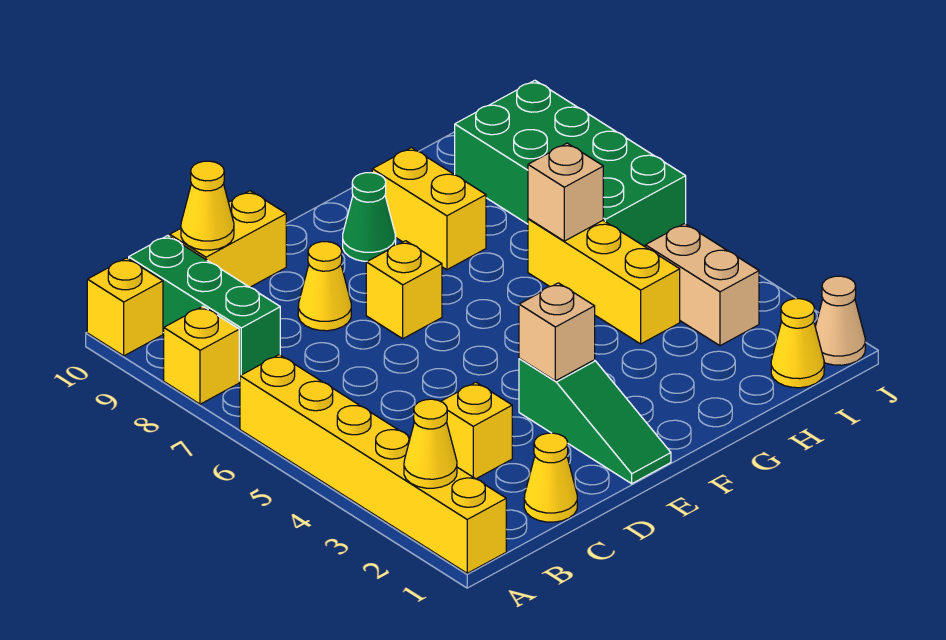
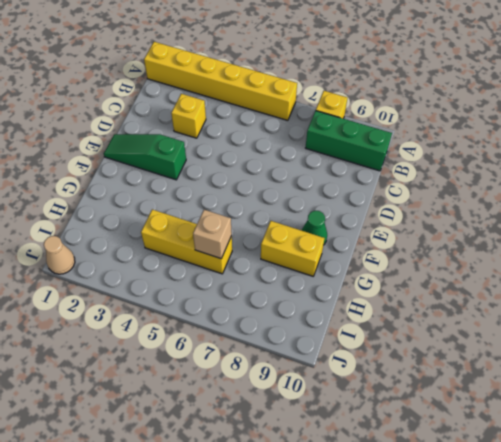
none -> yellow brick A10 level 1
none -> yellow cone C1 level 1
none -> yellow brick C10:D10 level 1

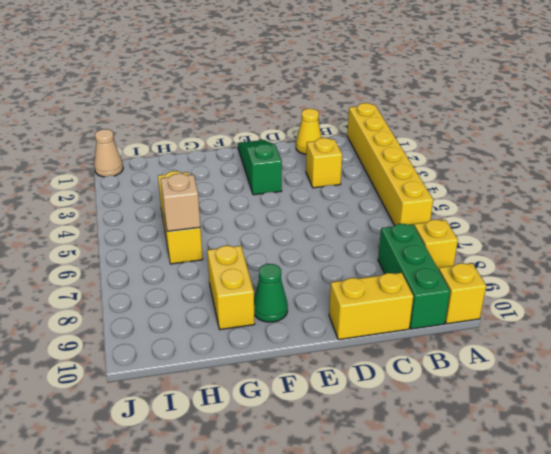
none -> yellow cone D8 level 1
none -> yellow brick E7 level 1
none -> yellow cone I1 level 1

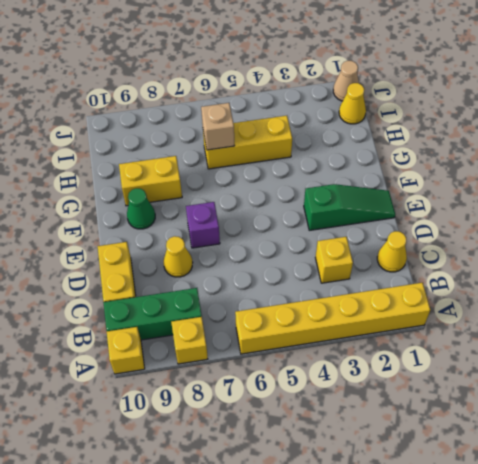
purple brick E7 level 1 -> yellow brick E7 level 1
none -> tan brick I3:I4 level 1
none -> green brick I6:J9 level 1
none -> yellow cone A2 level 2

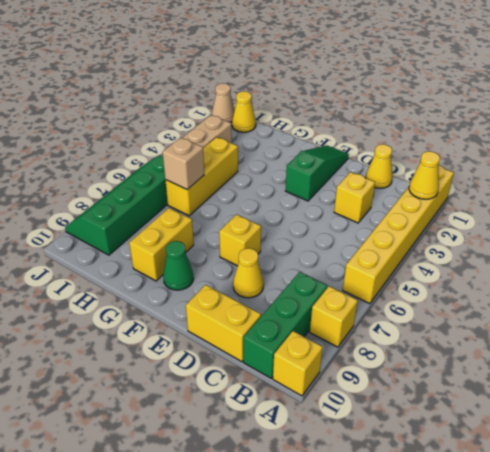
green slope I6:J9 level 1 top I -> green brick I6:J9 level 1
none -> yellow cone C10 level 2
none -> tan brick E3 level 2

